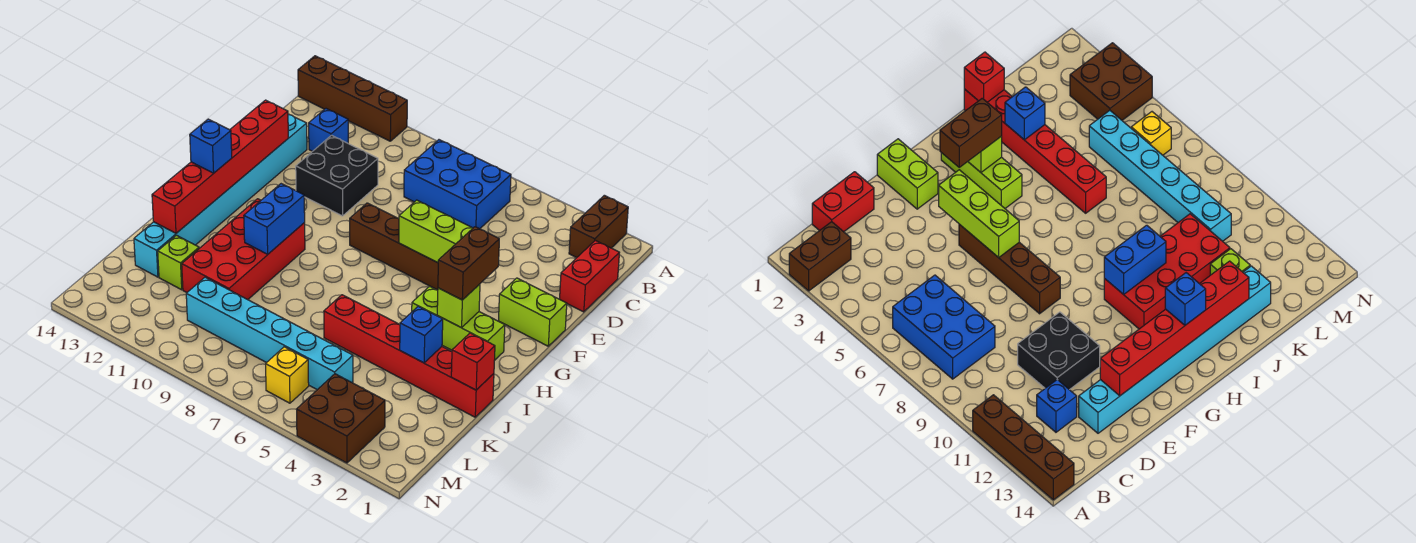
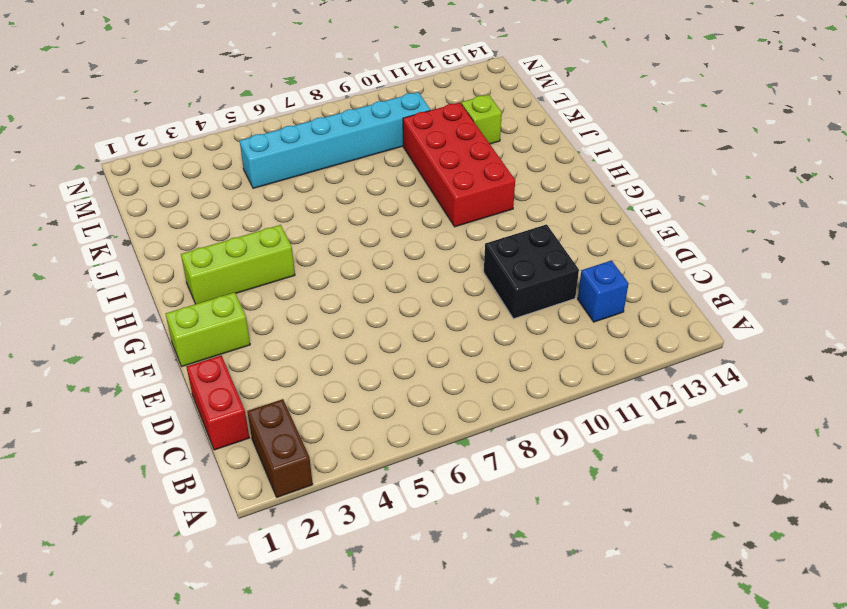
none -> brown brick A11:A14 level 1
none -> blue brick B6:C8 level 1
none -> cyan brick D13:K13 level 1

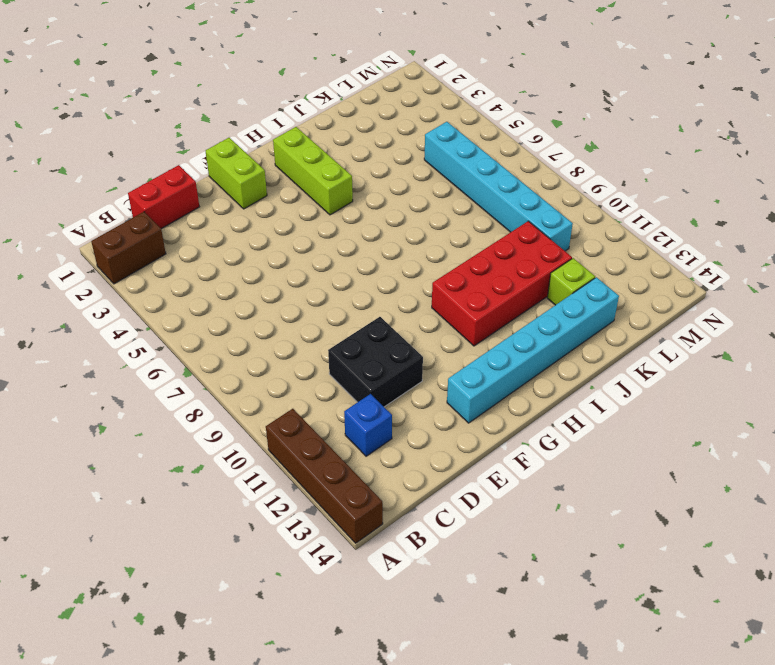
cyan brick F13:K13 level 1 -> cyan brick D13:K13 level 1
none -> blue brick B6:C8 level 1
none -> brown brick F5:F8 level 1
none -> red brick J1:J6 level 1

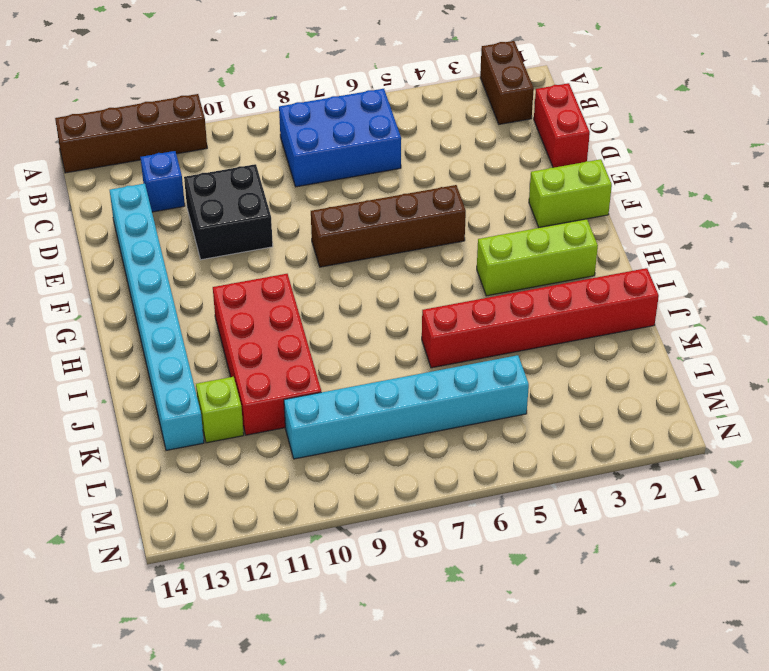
none -> brown brick M3:N4 level 1
none -> yellow brick M6 level 1
none -> red brick E13:J13 level 2

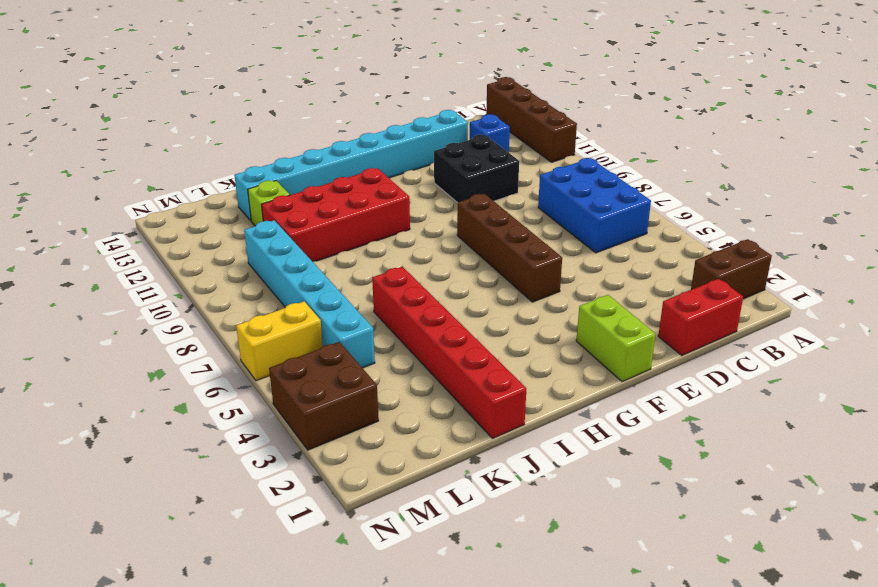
yellow brick M6:N6 level 1 -> yellow brick M6 level 1
none -> lime brick H2:H4 level 1
none -> red brick E13:J13 level 2
none -> lime brick F4:F6 level 2

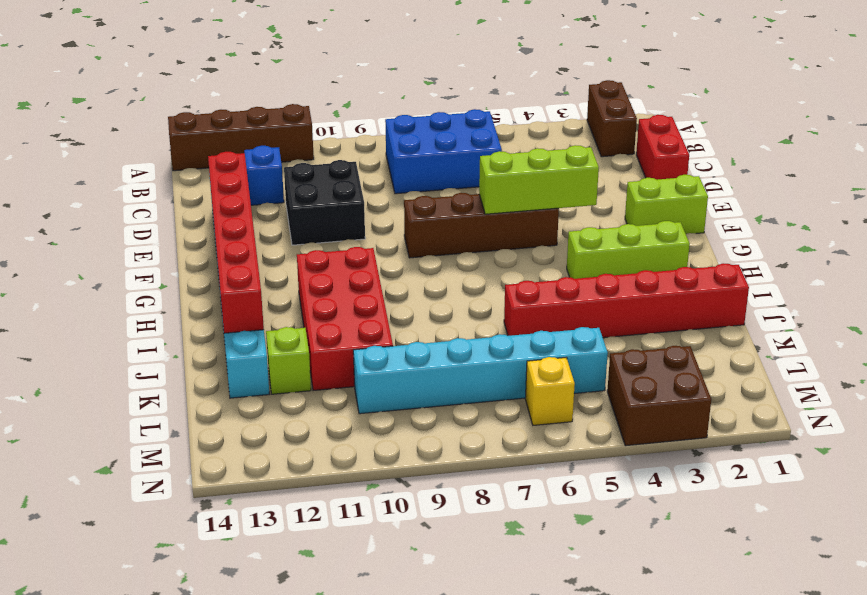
none -> lime brick H3 level 2
none -> blue brick H10:I10 level 2
none -> red brick J1 level 2

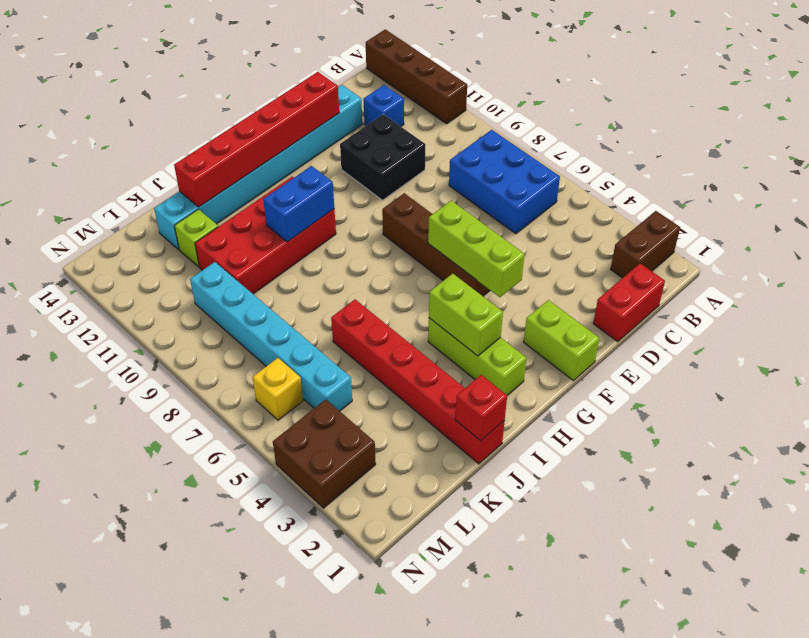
lime brick H3:H4 level 2 -> lime brick H3 level 2
none -> blue brick J3 level 2
none -> brown brick G3:H3 level 3
none -> blue brick H13 level 3

